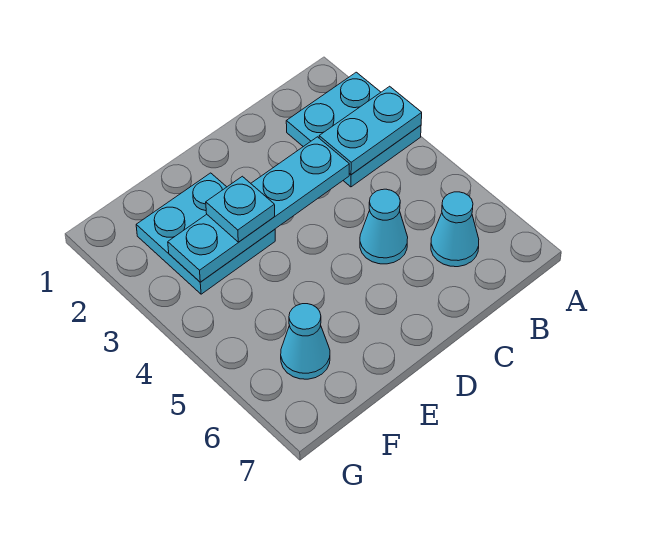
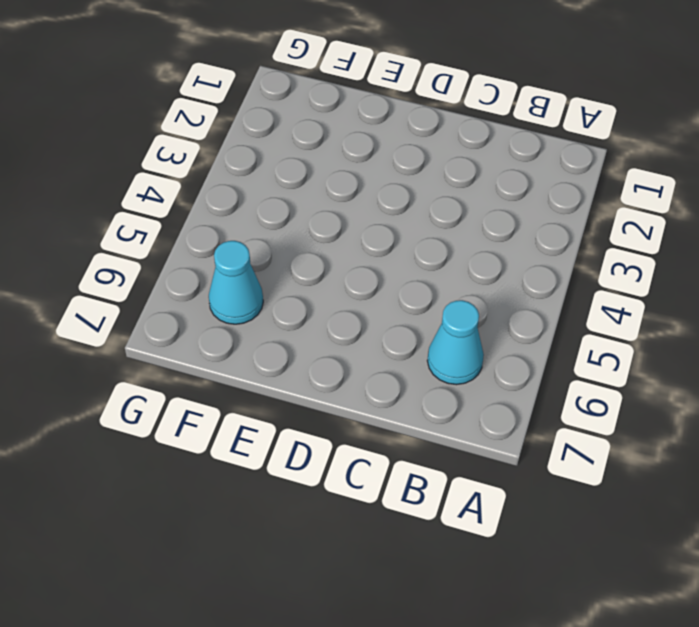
none -> cyan plate A2:B3 level 1
none -> cyan cone C5 level 1

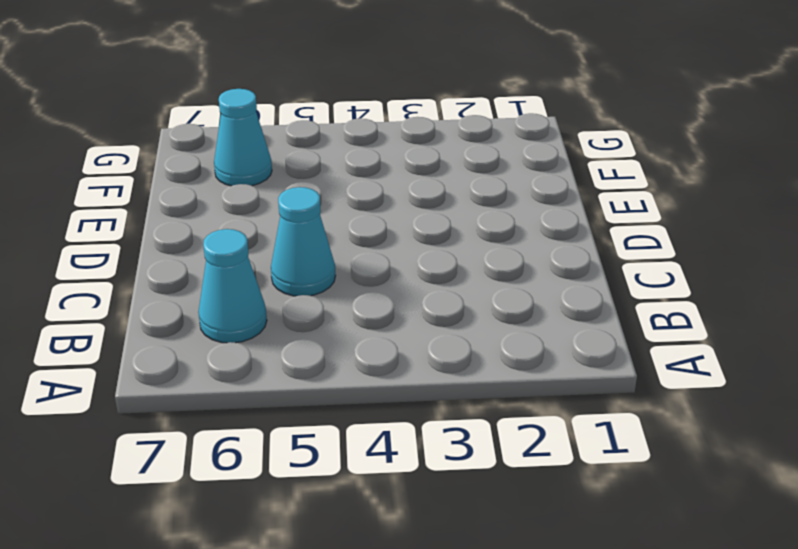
none -> cyan plate A2:B3 level 1
none -> cyan plate E2:F3 level 1

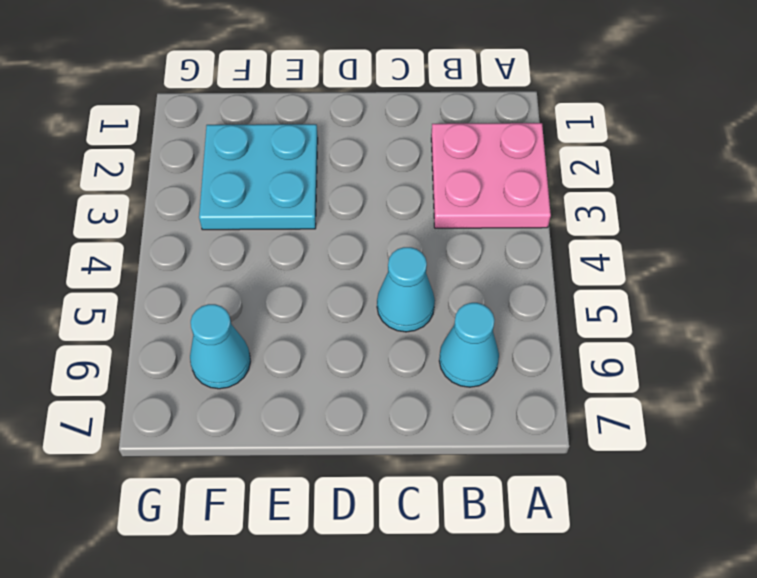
pink plate A2:B3 level 1 -> cyan plate A2:B3 level 1
none -> cyan plate A3:B3 level 2
none -> cyan plate C3:F3 level 2

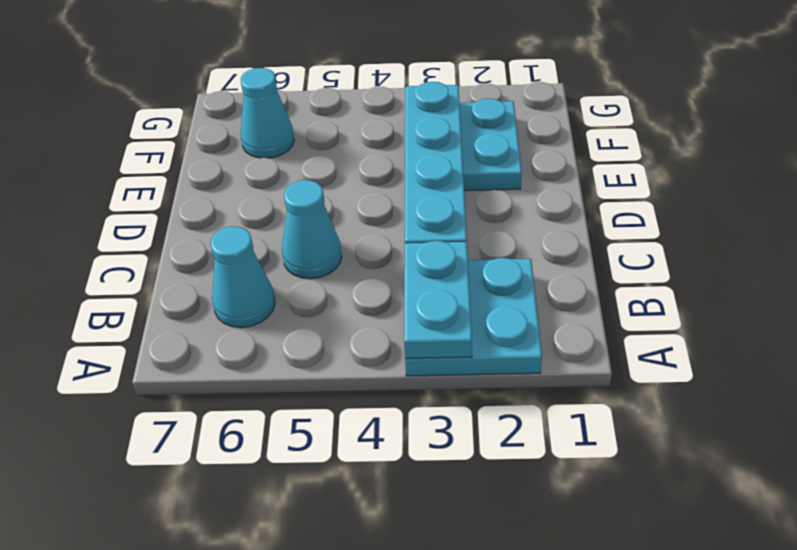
none -> cyan plate E3 level 3

